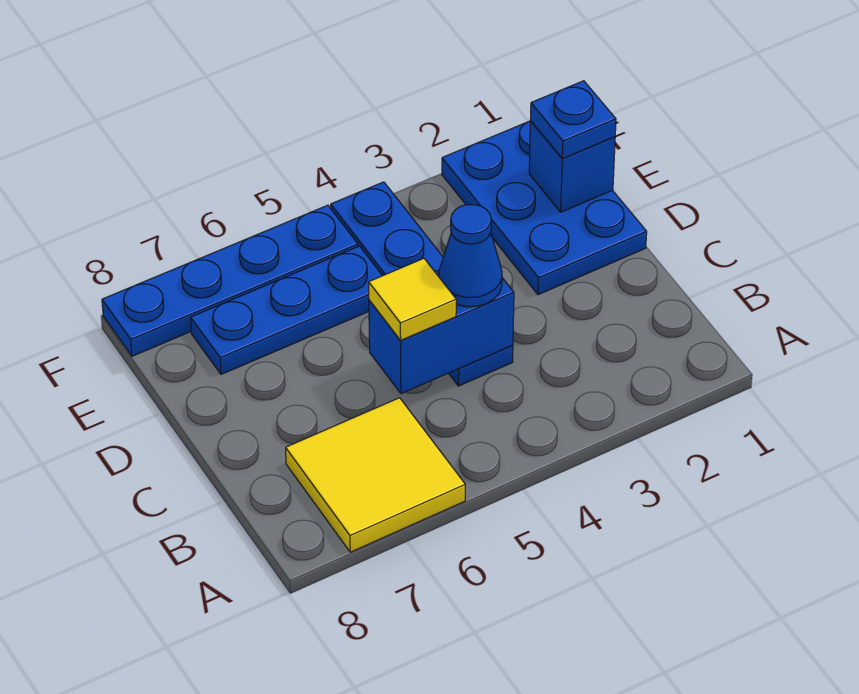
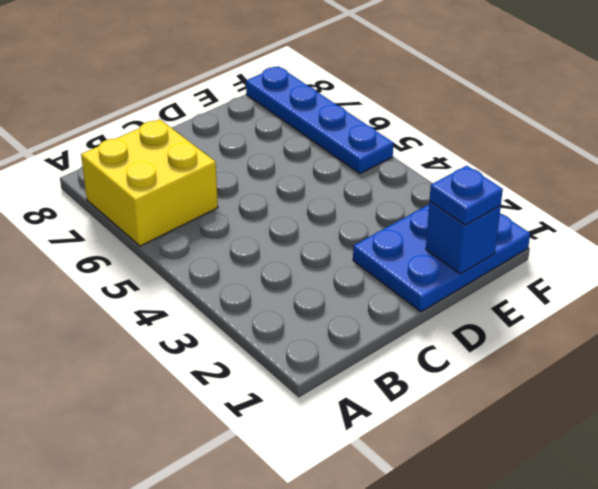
yellow brick A6:B7 level 1 -> yellow tile A6:B7 level 1
none -> blue plate C4:F4 level 1
none -> blue plate E5:E7 level 1

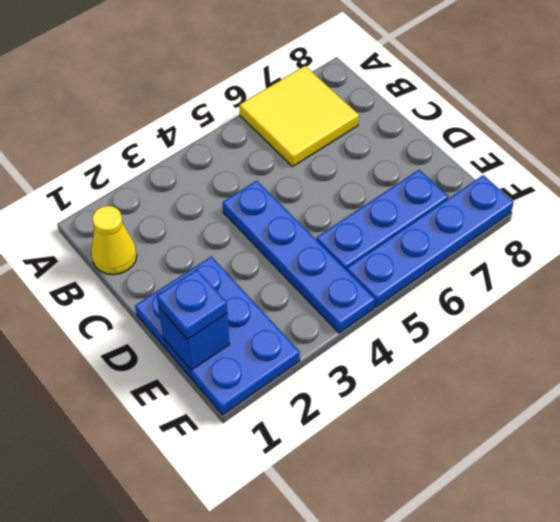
yellow cone B1 level 1 -> none
none -> blue brick C4:C5 level 2
none -> blue cone C4 level 3

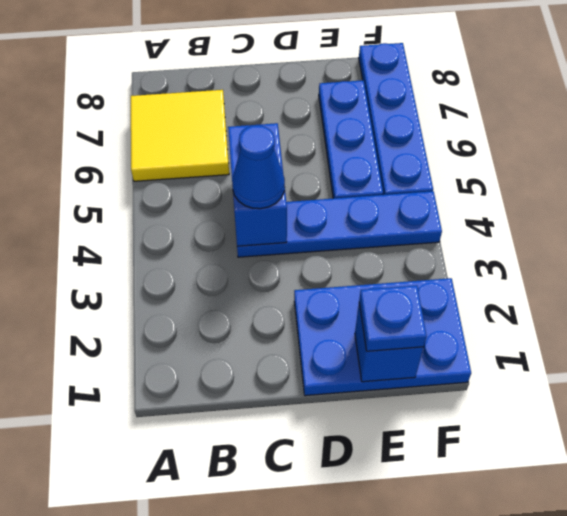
none -> yellow tile C5 level 3

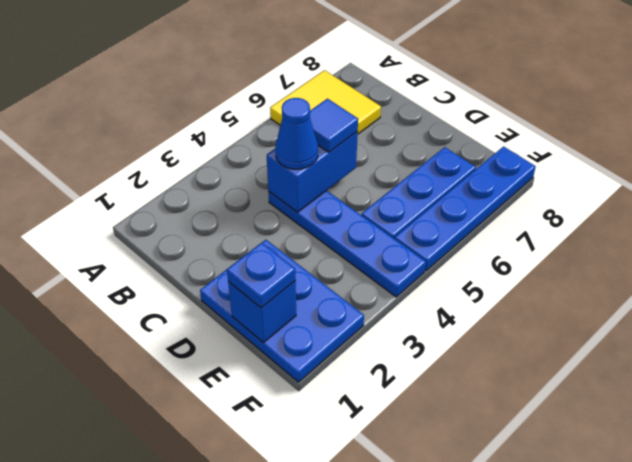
blue tile C5 level 3 -> yellow tile C5 level 3

